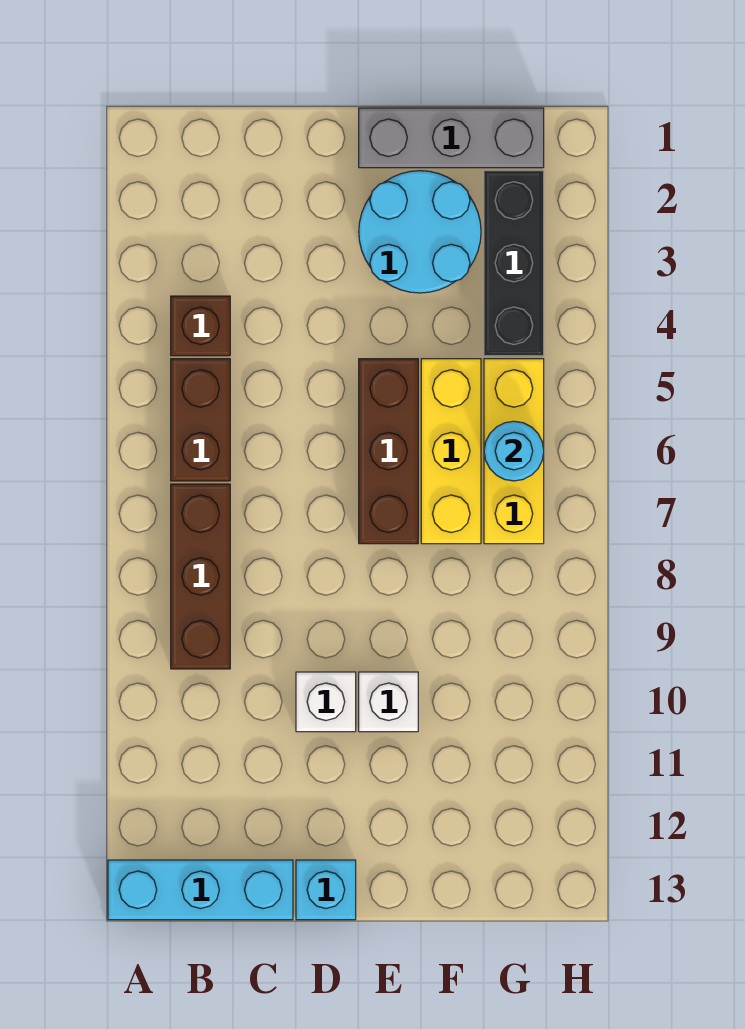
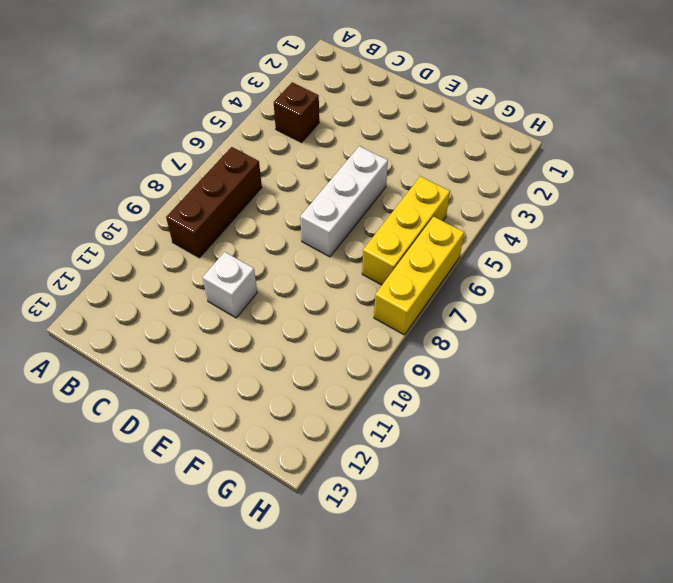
white brick E5:E7 level 1 -> brown brick E5:E7 level 1
yellow brick H6:H8 level 1 -> yellow brick F5:F7 level 1
none -> cyan brick A13:C13 level 1
none -> brown brick B5:B6 level 1
none -> cyan brick D13 level 1

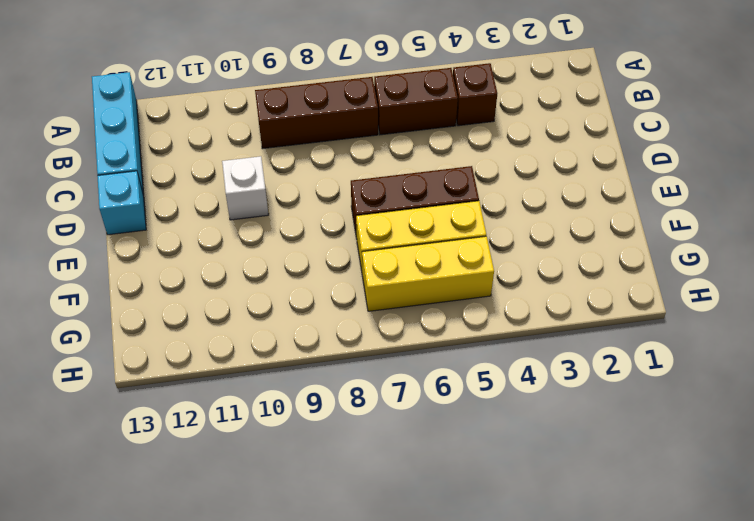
none -> grey brick E1:G1 level 1
none -> cyan round brick E2:F3 level 1
none -> white brick E10 level 1

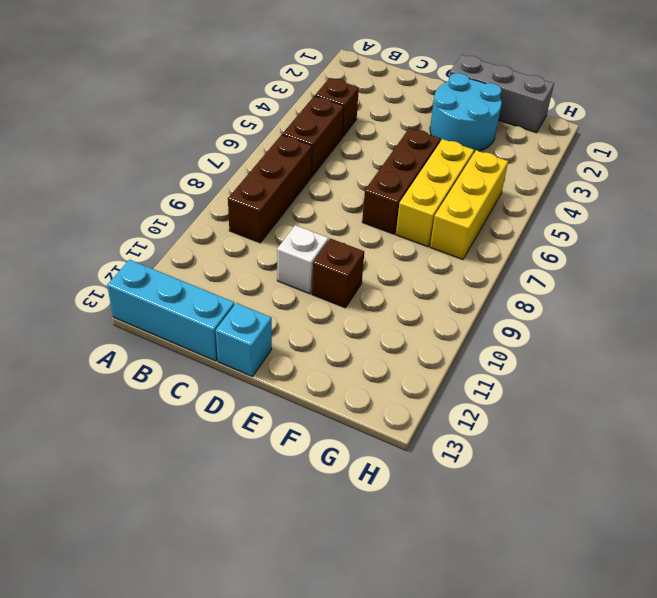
brown brick E10 level 1 -> white brick E10 level 1
none -> black brick G2:G4 level 1
none -> cyan round brick G6 level 2

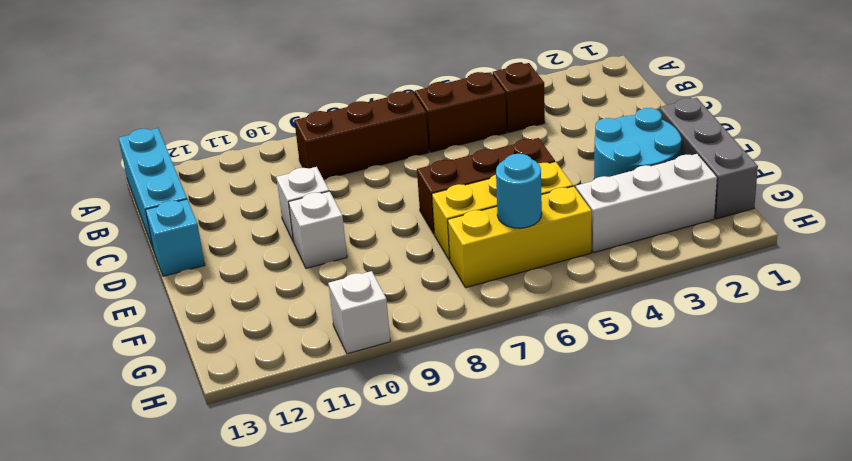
white brick G2:G4 level 1 -> black brick G2:G4 level 1
white brick H10 level 1 -> none

